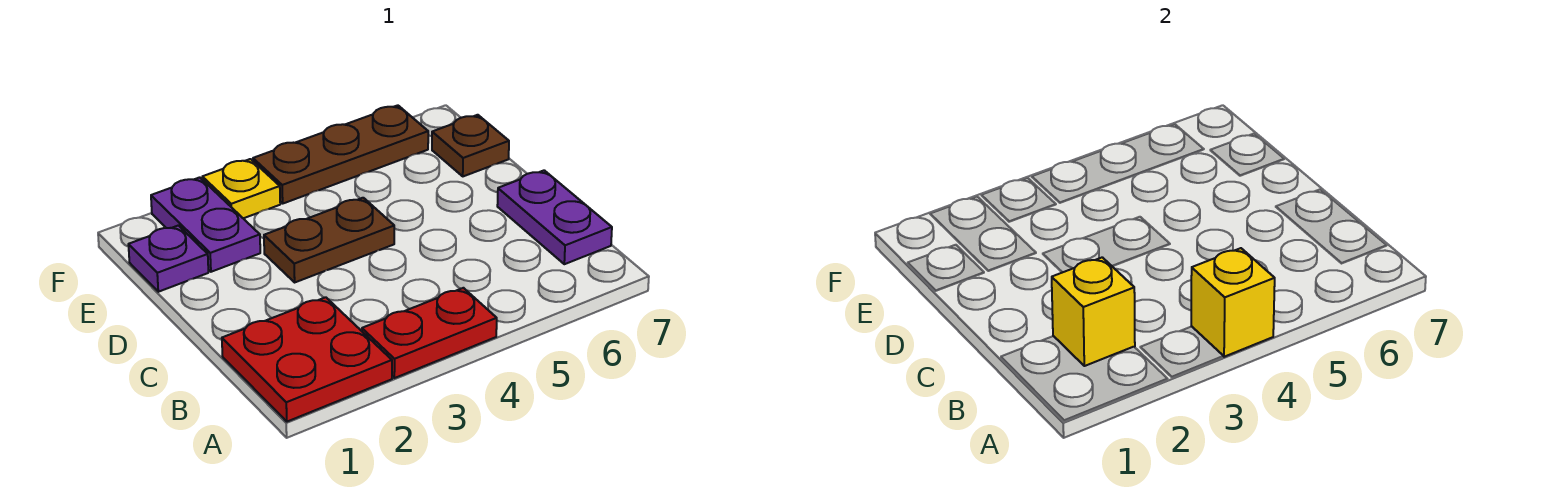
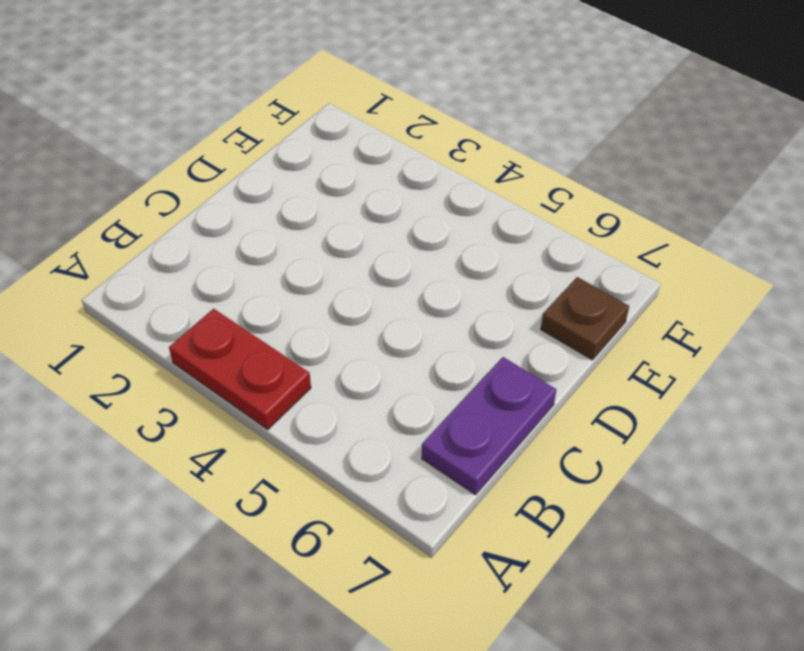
none -> red plate A1:B2 level 1
none -> brown plate D3:D4 level 1

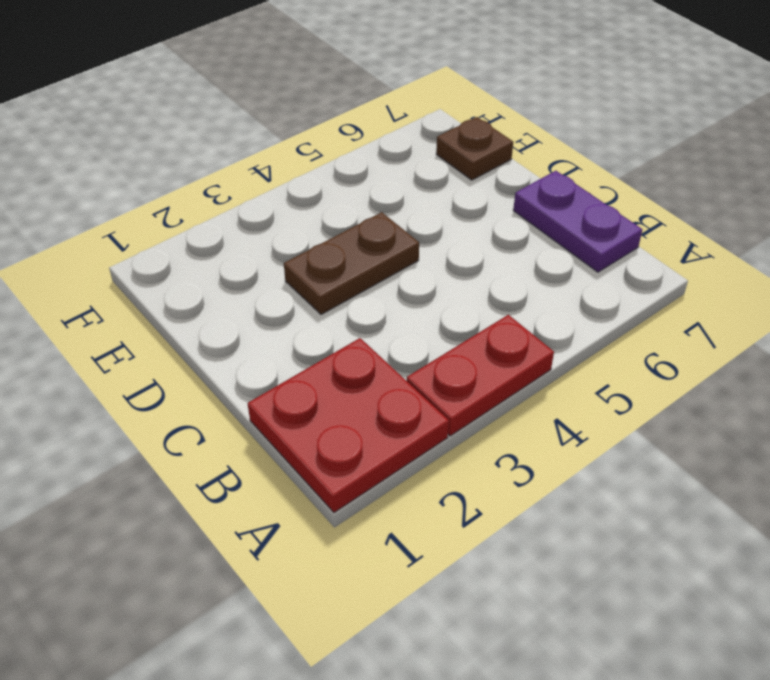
none -> purple plate E1 level 1
none -> purple plate E2:F2 level 1

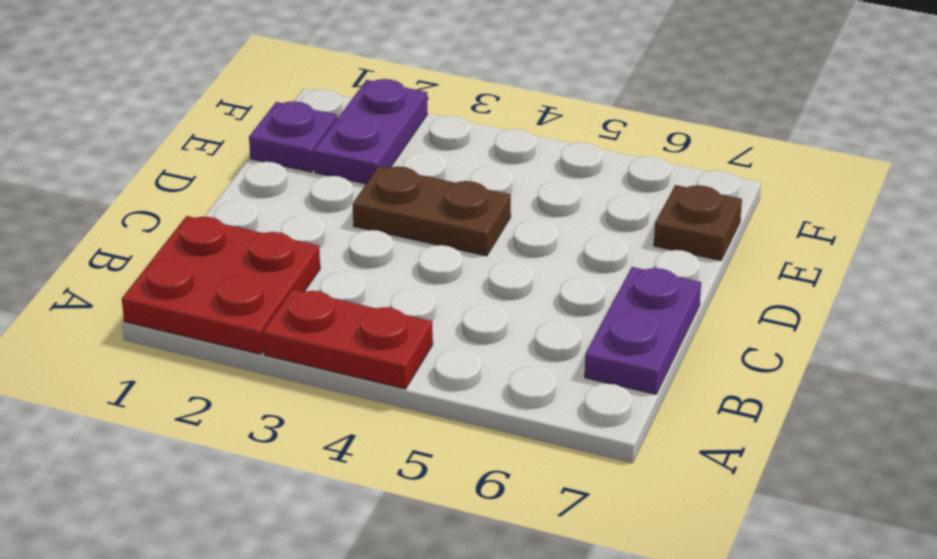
none -> yellow plate F3 level 1
none -> brown plate F4:F6 level 1

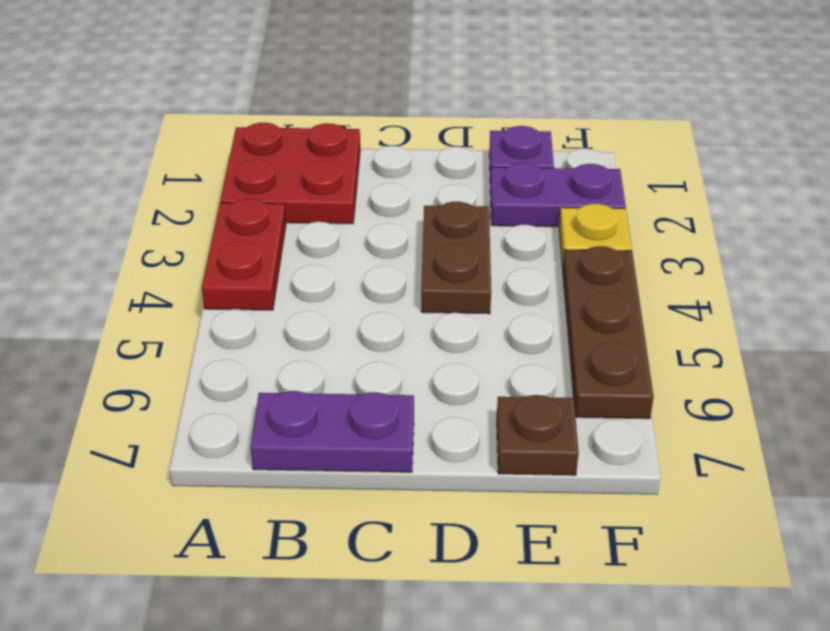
none -> yellow brick A4 level 2
none -> yellow brick B2 level 2

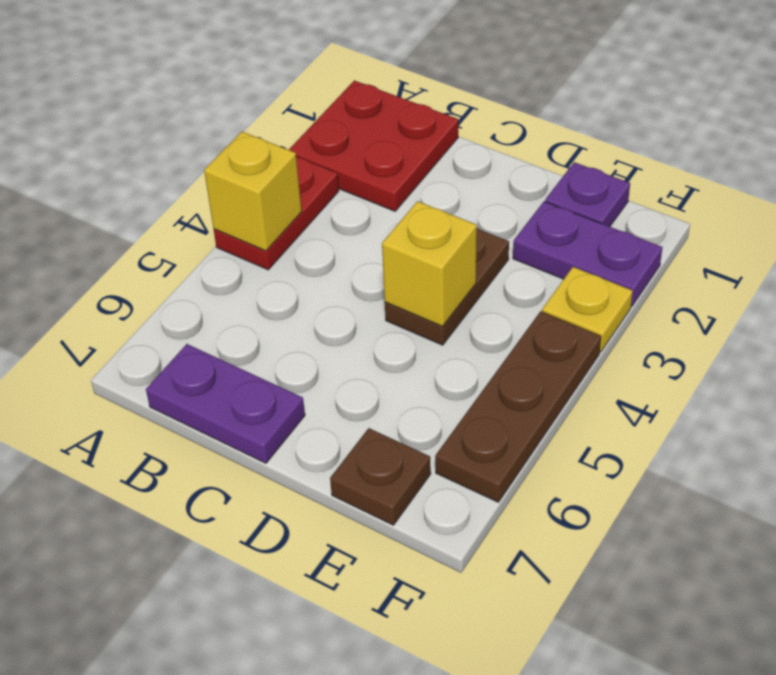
yellow brick D4 level 2 -> yellow brick B2 level 2

